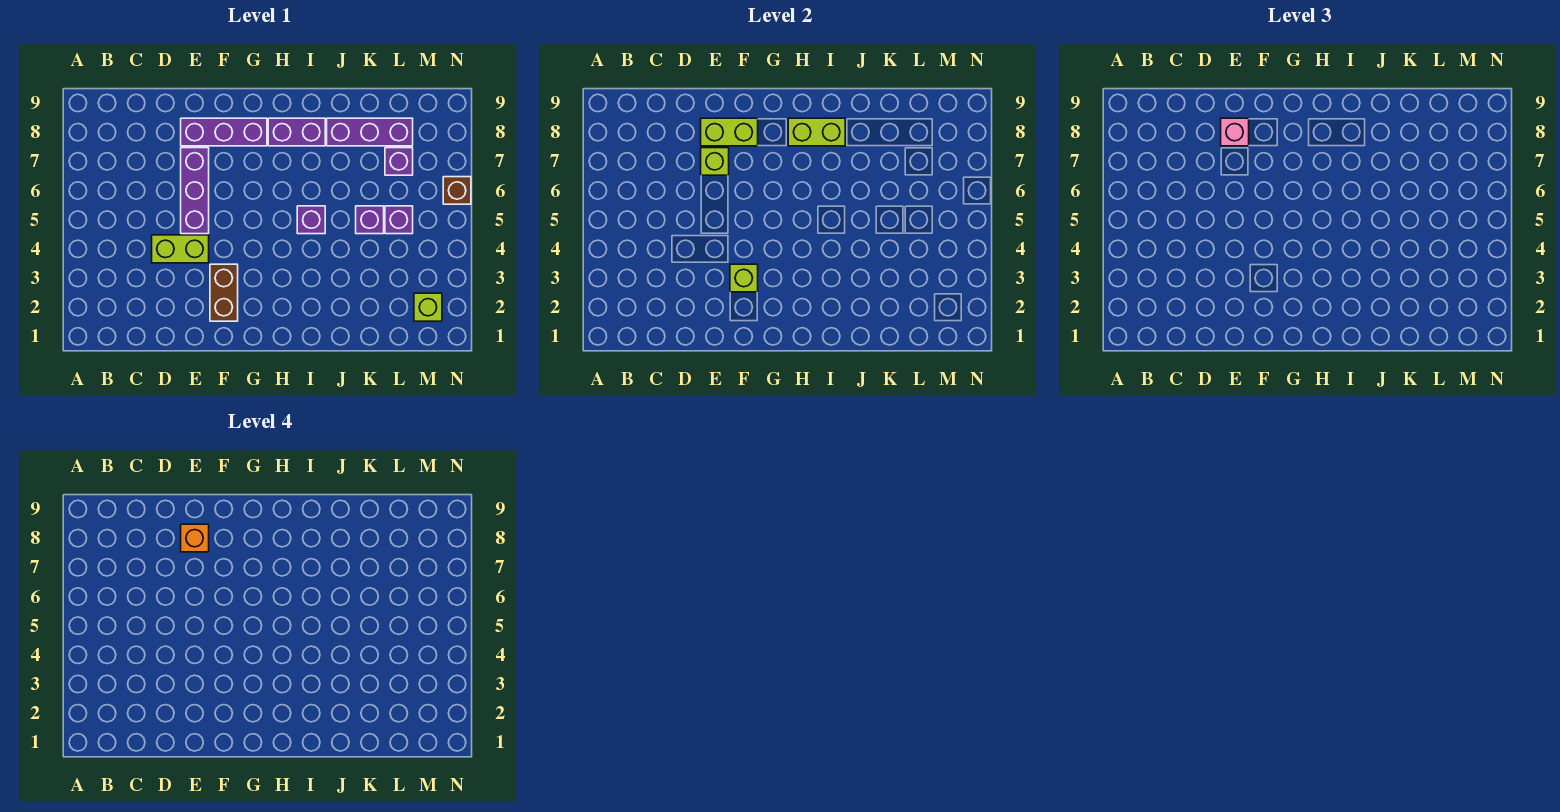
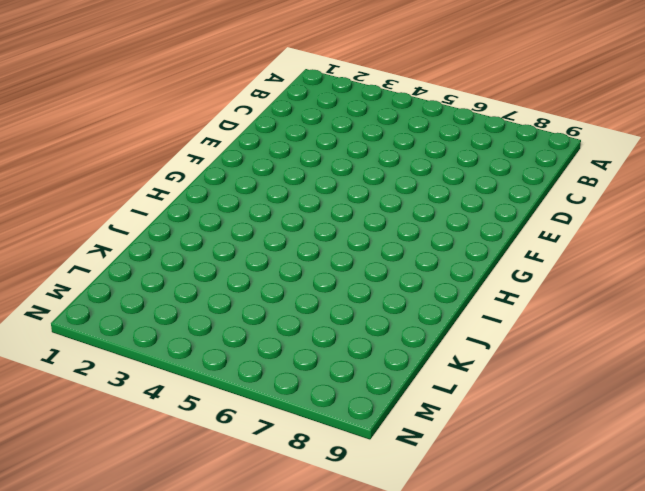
none -> lime brick D4:E4 level 1
none -> purple brick E5:E7 level 1
none -> purple brick E8:G8 level 1

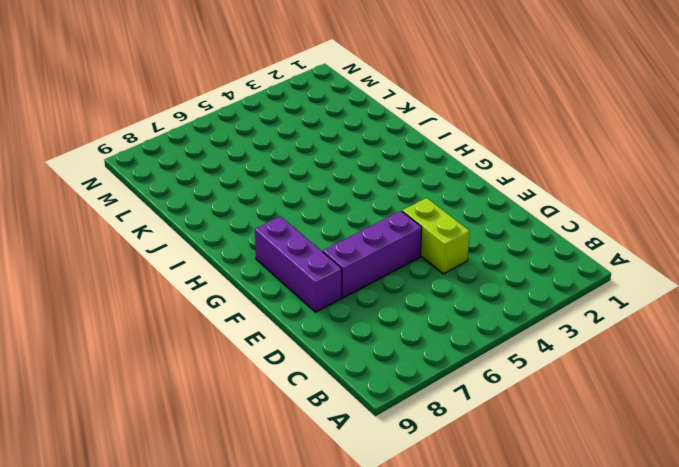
none -> brown brick F2:F3 level 1
none -> purple brick H8:I8 level 1
none -> purple brick I5 level 1

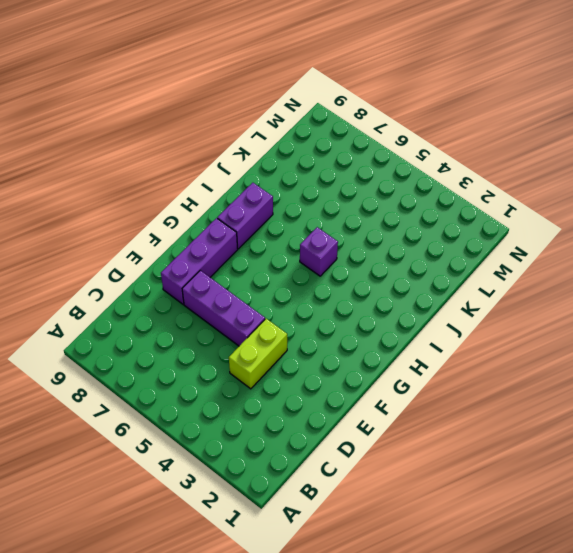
none -> brown brick F2:F3 level 1
none -> purple brick J8:L8 level 1
none -> purple brick K5 level 1

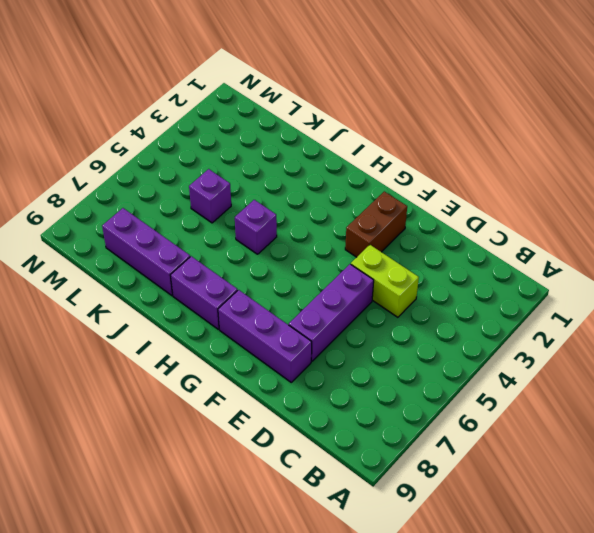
none -> purple brick L5 level 1
none -> purple brick L7 level 1
none -> lime brick M2 level 1

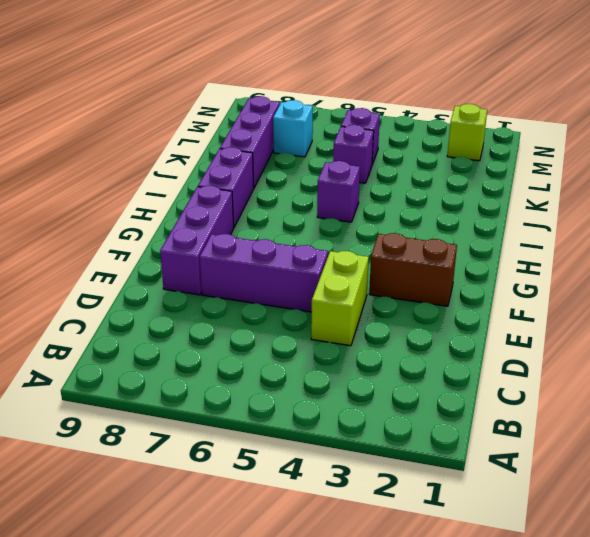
cyan brick L7 level 1 -> purple brick L7 level 1
none -> brown brick N6 level 1
none -> lime brick E7 level 2
none -> lime brick E8:F8 level 2

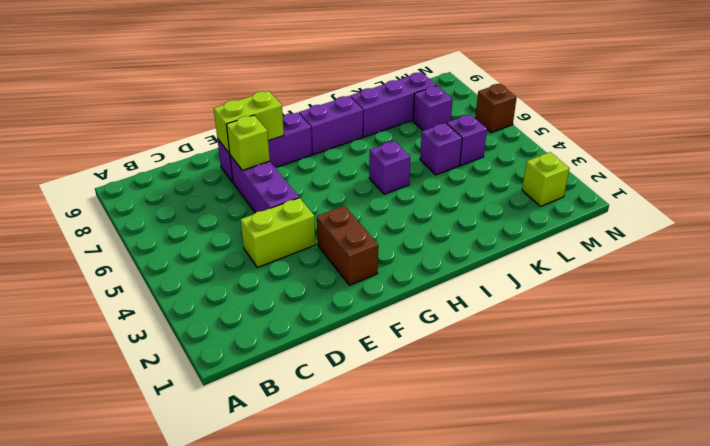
none -> lime brick F3 level 2
none -> lime brick H8:I8 level 2
none -> pink brick E8 level 3

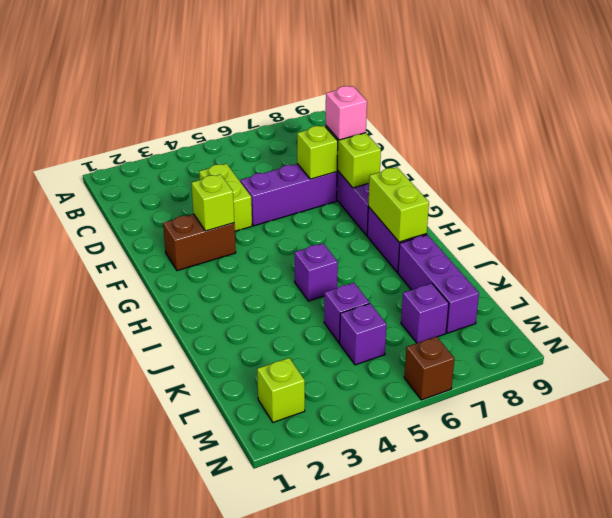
none -> orange brick E8 level 4

